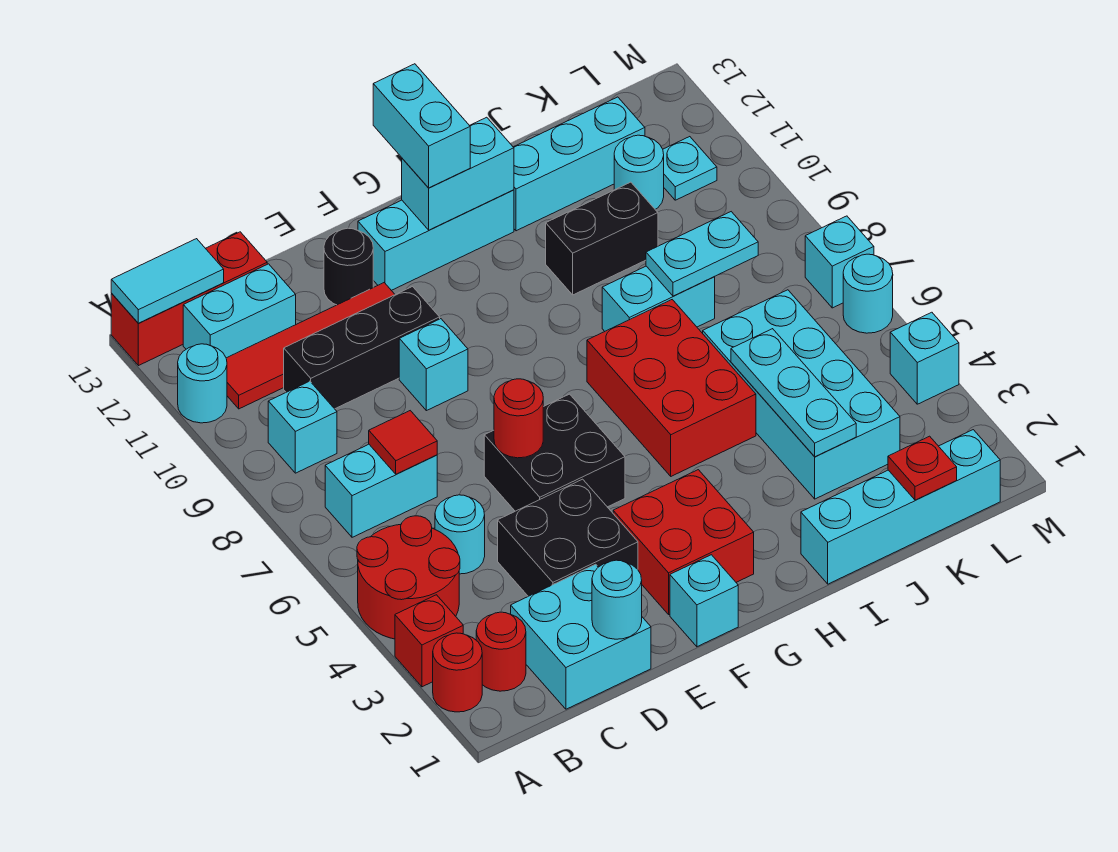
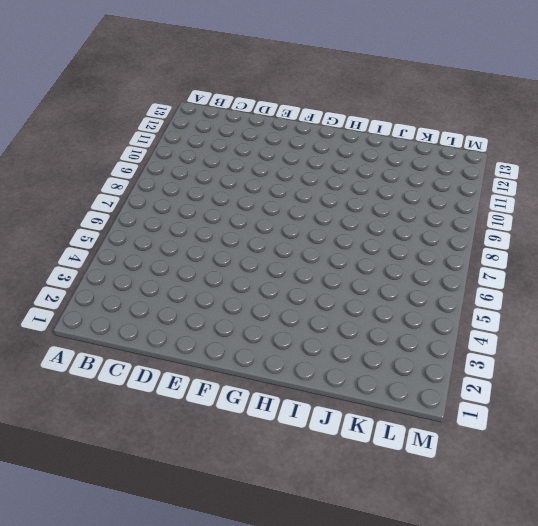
none -> red round brick A2 level 1
none -> red brick A3 level 1
none -> red round brick A4:B5 level 1
none -> cyan round brick A11 level 1

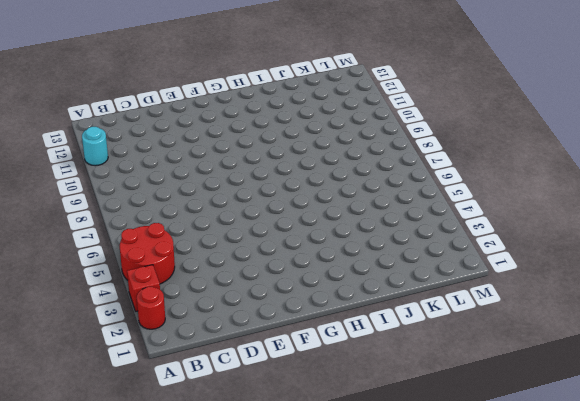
none -> red brick A13:C13 level 1
none -> red round brick B2 level 1
none -> cyan brick B7:C7 level 1
none -> cyan brick B9 level 1

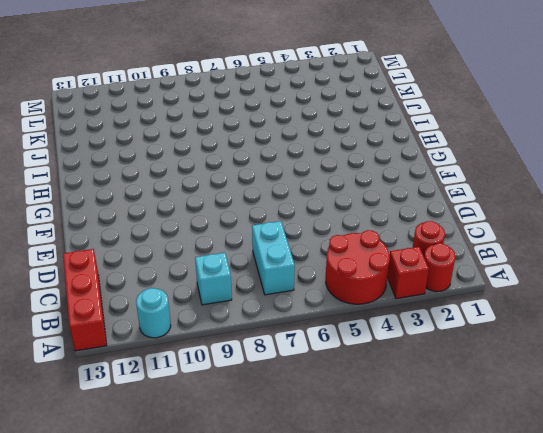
none -> red tile B11:E11 level 1
none -> cyan brick B12:C12 level 1
none -> cyan brick C1:D2 level 1
none -> cyan round brick C5 level 1

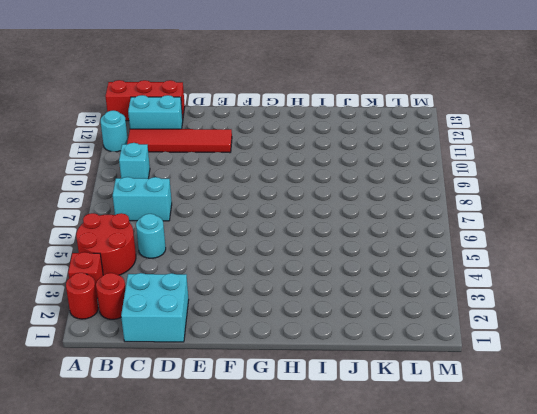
none -> black brick C10:E10 level 1
none -> black brick D3:E4 level 1
none -> black brick E5:F6 level 1
none -> cyan brick E9 level 1

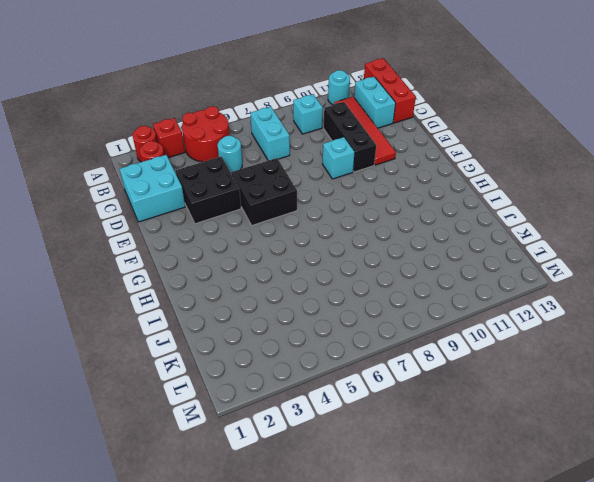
none -> black round brick E12 level 1
none -> cyan brick F1 level 1
none -> red brick F2:G3 level 1
none -> cyan brick F12:H12 level 1

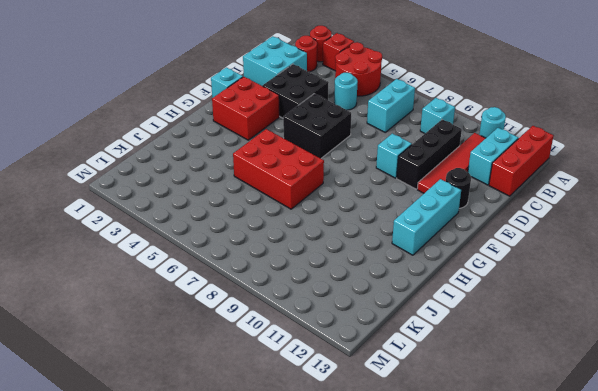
none -> cyan brick I1:L1 level 1
none -> cyan brick I8:J8 level 1
none -> black brick I10:J10 level 1
none -> cyan brick I12:K12 level 1

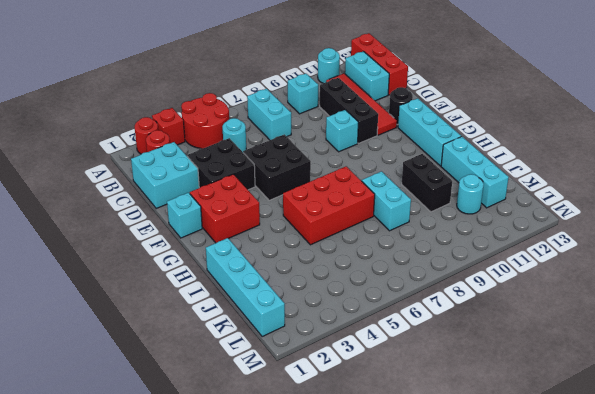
none -> cyan brick J3:K6 level 1
none -> cyan plate L11 level 1
none -> cyan brick M4 level 1
none -> cyan round brick M6 level 1

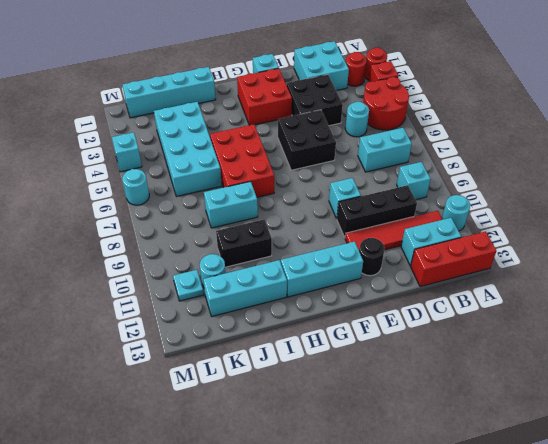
none -> cyan brick M7 level 1
none -> cyan tile A13:B13 level 2
none -> red tile C7 level 2
none -> cyan round brick D1 level 2

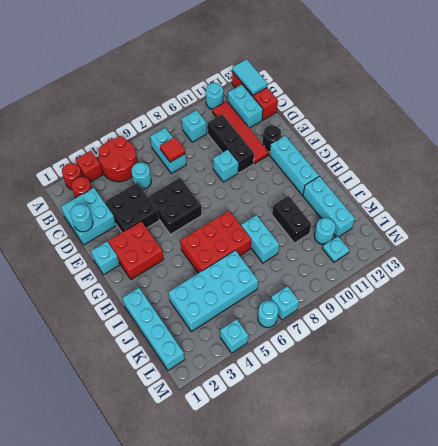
none -> red round brick E6 level 2
none -> cyan brick G12:H12 level 2
none -> cyan plate J3:J5 level 2
none -> cyan plate J8:K8 level 2

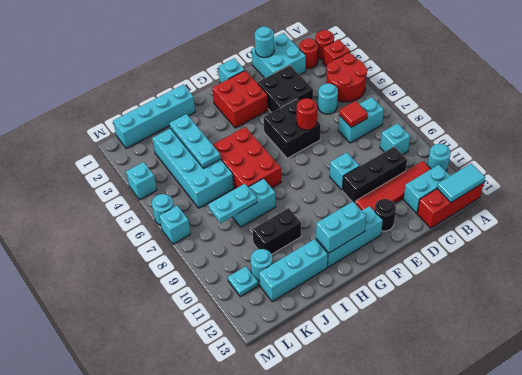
none -> red plate K1 level 2
none -> cyan brick G12:G13 level 3

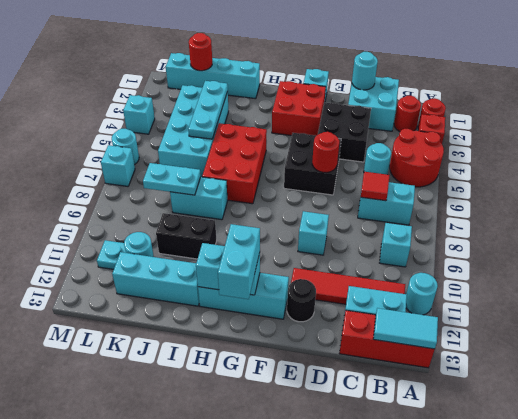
red round brick K1 level 2 -> red plate K1 level 2
none -> black brick C10:E10 level 1

